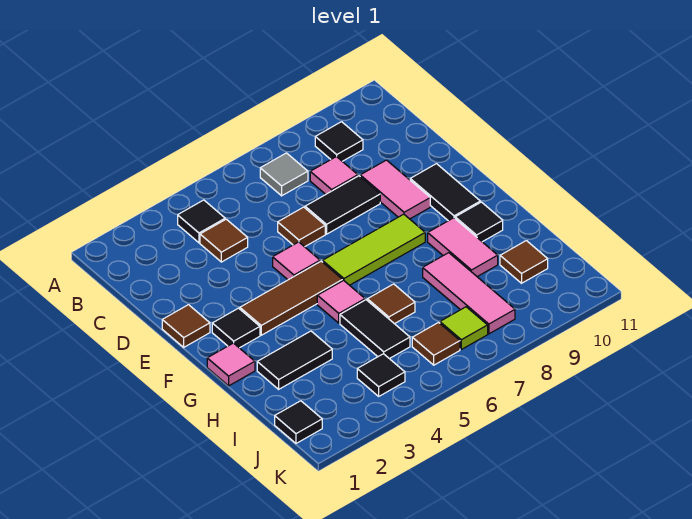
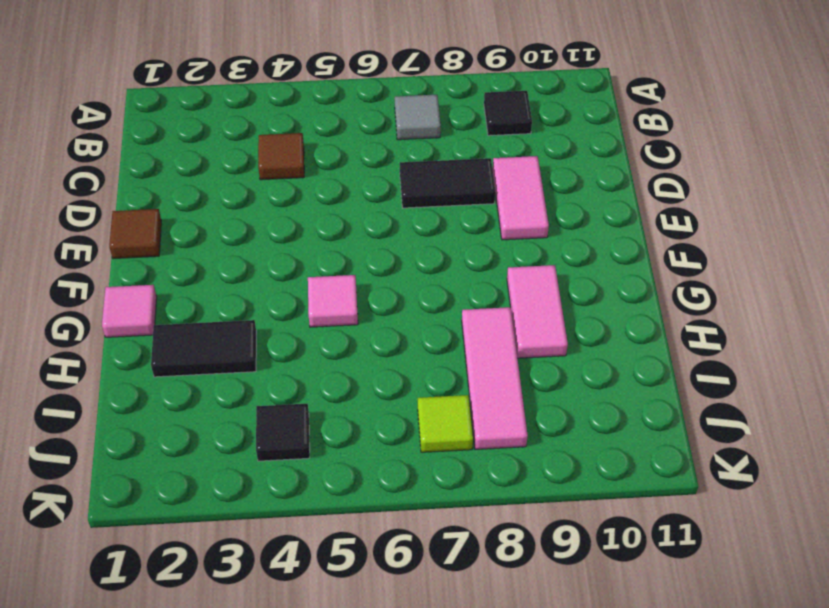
none -> black tile B4 level 1
none -> pink tile C8 level 1
none -> brown tile D6 level 1

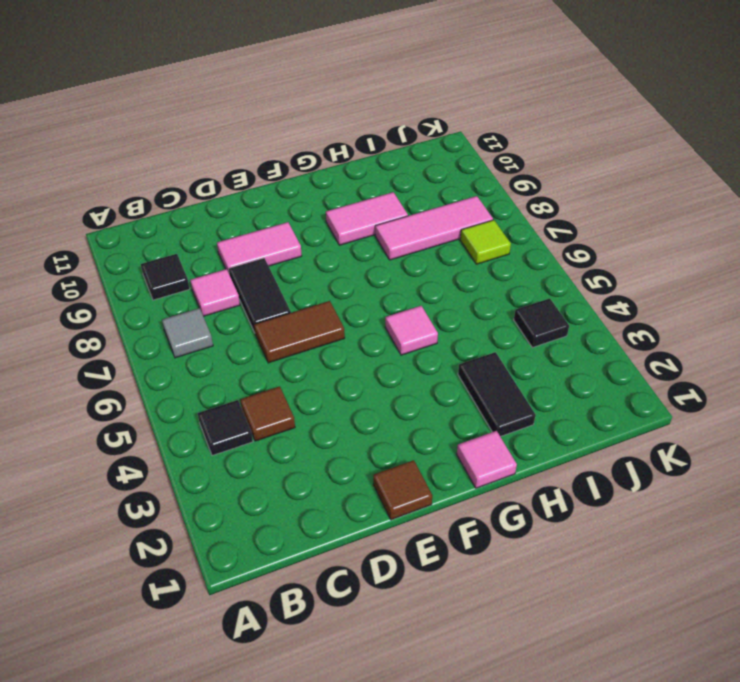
brown tile D6:E6 level 1 -> brown tile D6 level 1
none -> pink tile E5 level 1
none -> black tile E10:F10 level 1
none -> black tile F2 level 1

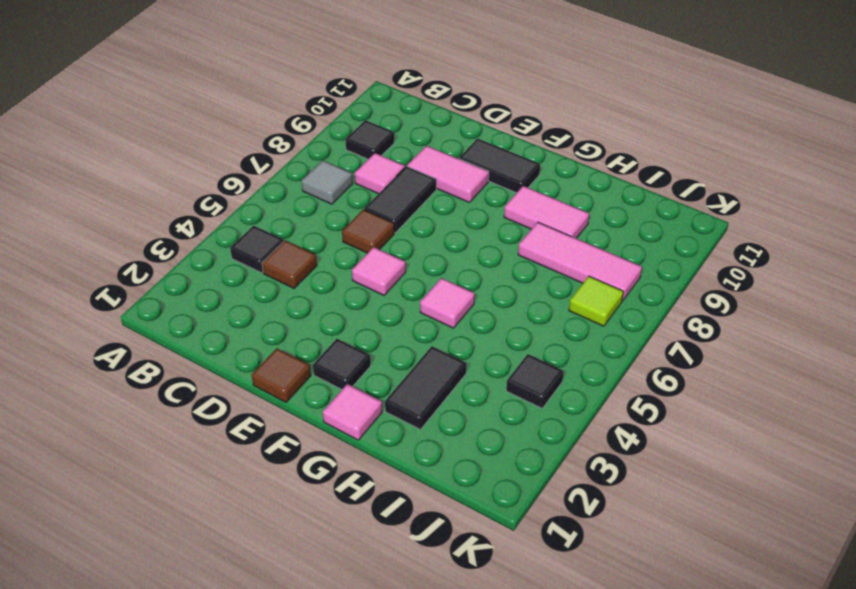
none -> brown tile F3:F5 level 1
none -> lime tile F6:F8 level 1
none -> black tile G10 level 1

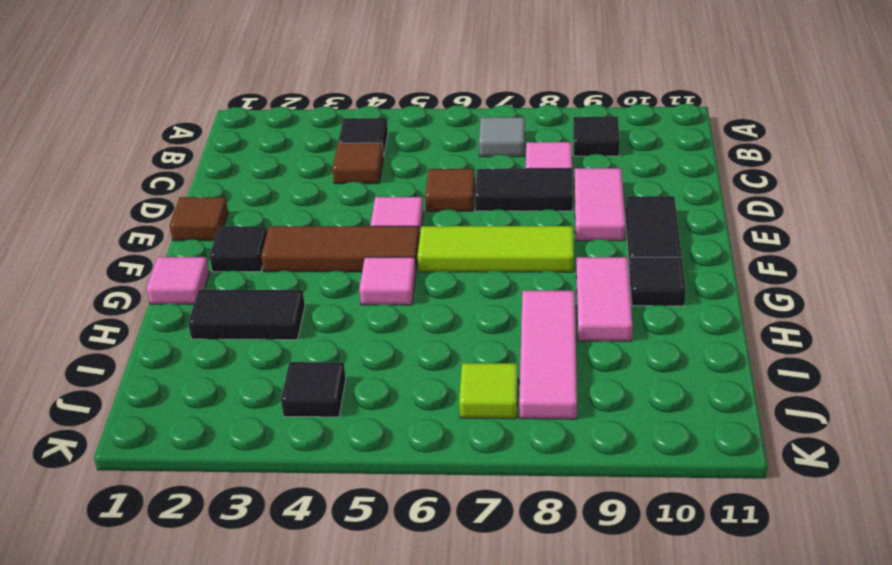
none -> black tile H5:I5 level 1
none -> brown tile H6 level 1
none -> brown tile I10 level 1

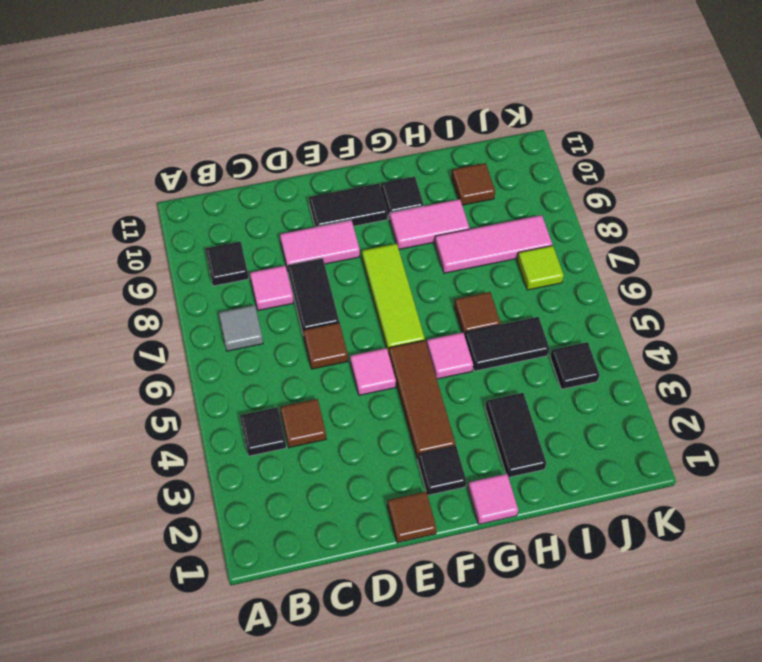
none -> black tile J1 level 1
none -> brown tile J6 level 1

